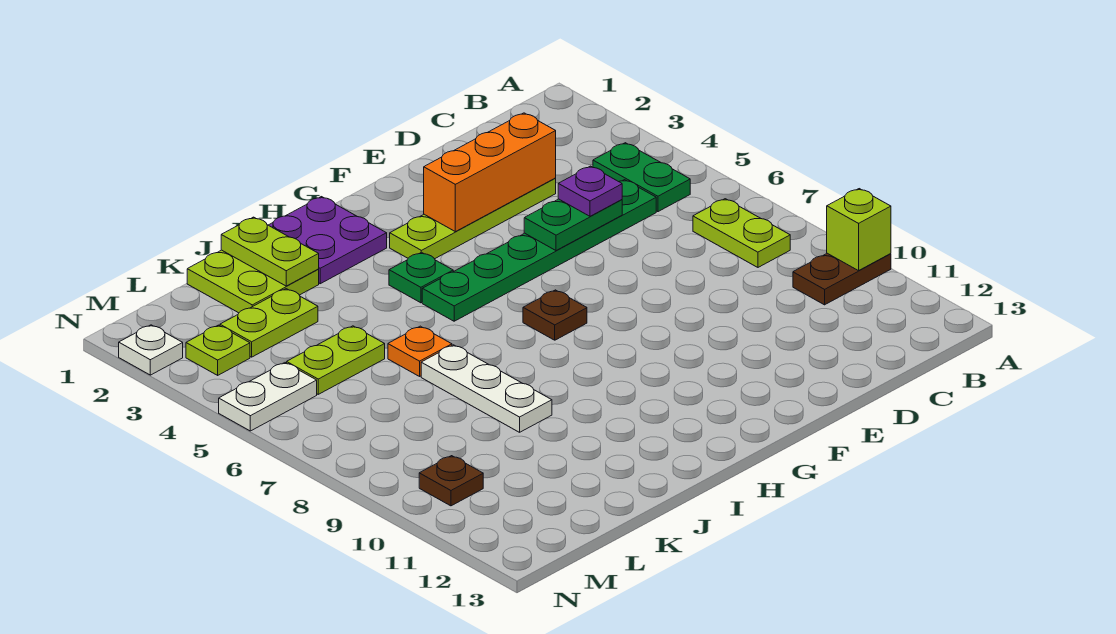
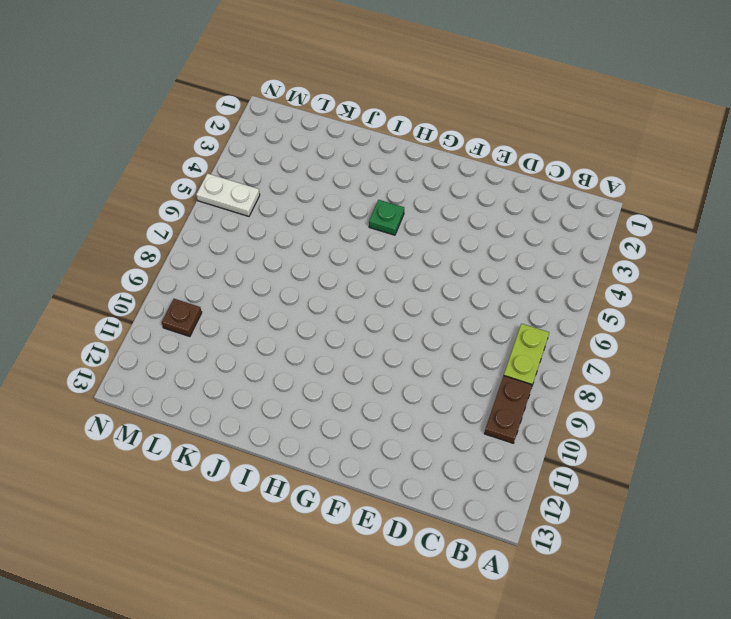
brown plate B9:B10 level 1 -> brown plate A10:B10 level 1
none -> green plate B4:B5 level 1
none -> green plate C5:H5 level 1
none -> lime plate D3:G3 level 1

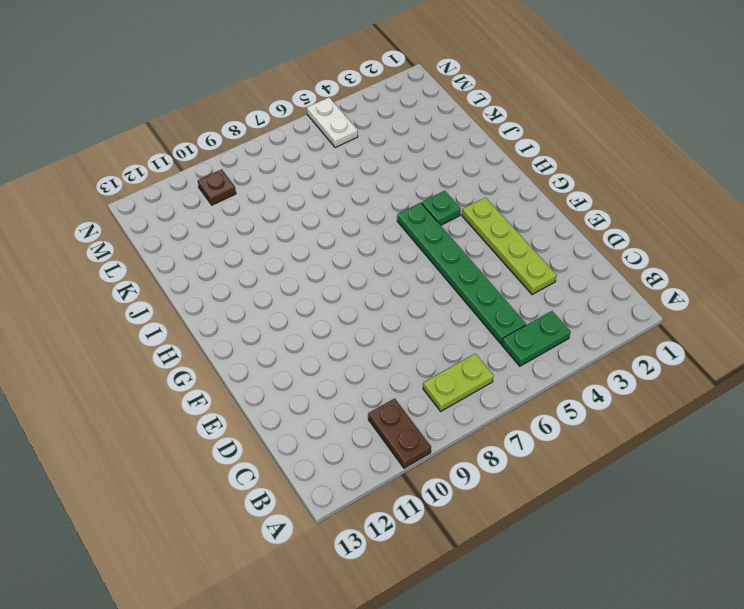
none -> brown plate G7 level 1
none -> purple plate H1:I2 level 1
none -> lime plate J1:K2 level 1

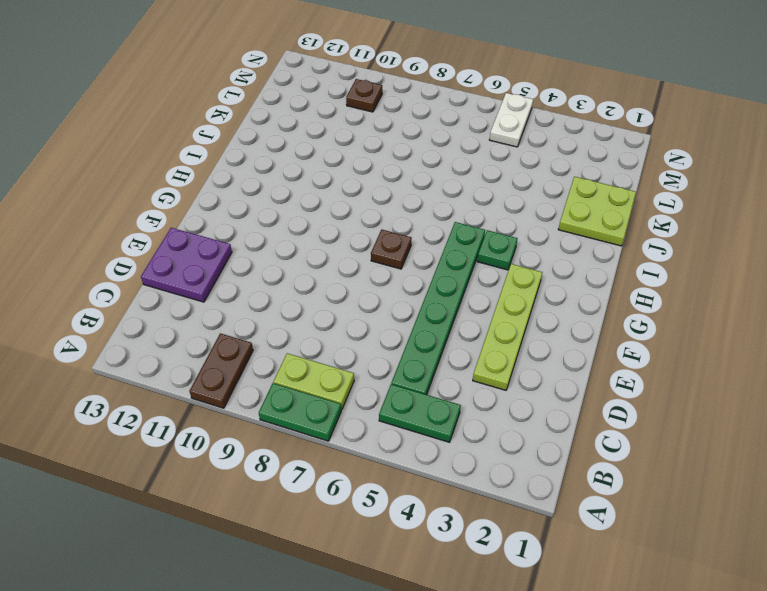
green plate A7:A8 level 1 -> green plate D5:E5 level 2
purple plate D12:E13 level 1 -> purple plate H1:I2 level 1
none -> orange plate J6 level 1
none -> white plate J7:J9 level 1
none -> lime plate K3:L3 level 1

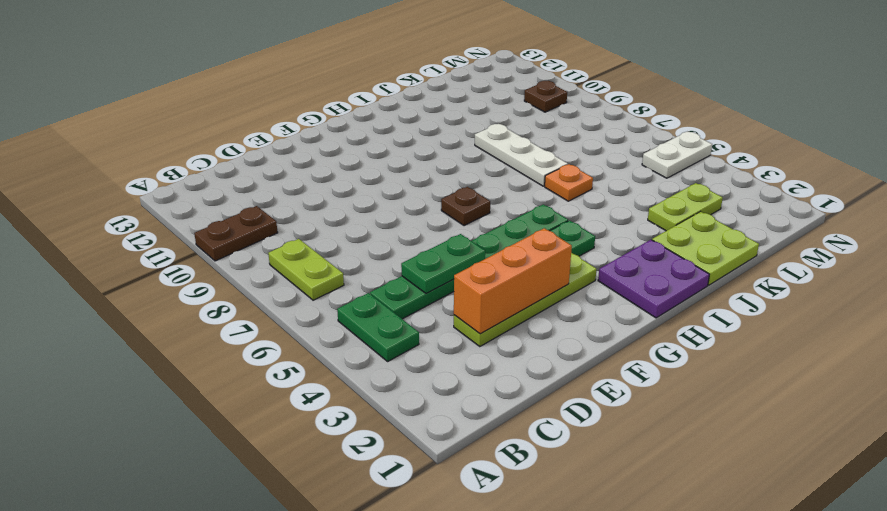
none -> lime plate K5:L5 level 1
none -> lime plate M3 level 1
none -> white plate N2 level 1

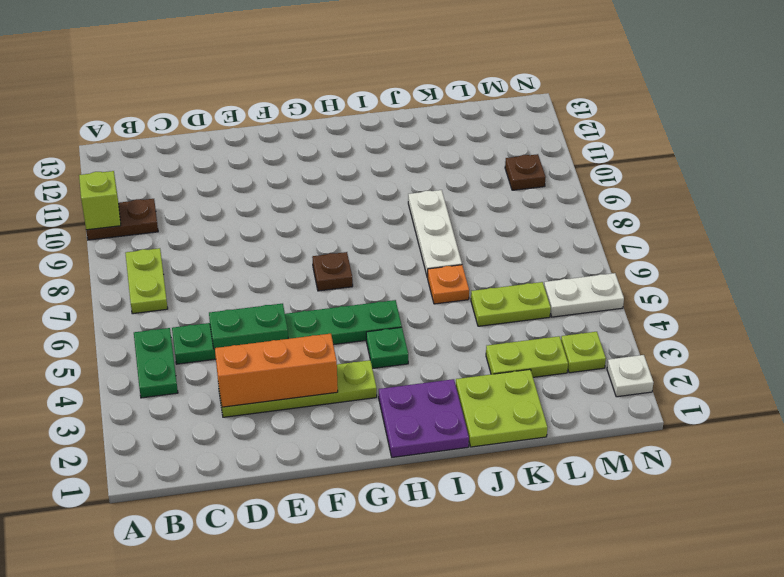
none -> lime plate J1:J2 level 2
none -> purple plate D5 level 3

